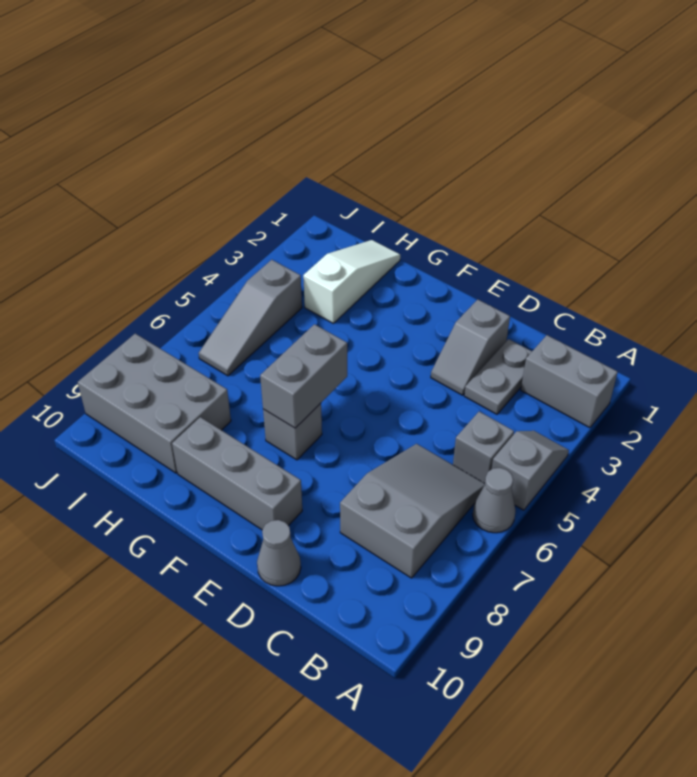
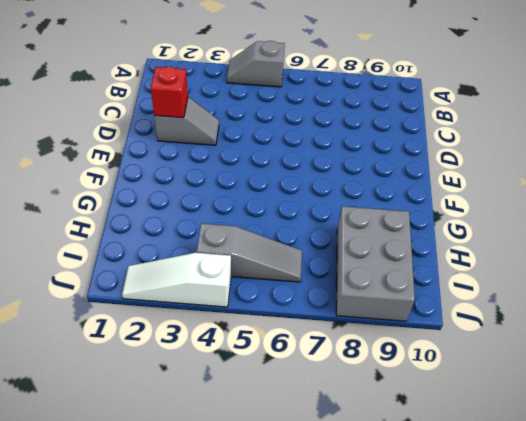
red brick D2 level 2 -> none
white slope J2:J4 level 1 top 4 -> white slope H1:H3 level 1 top 3
none -> grey brick A2:B2 level 1
none -> grey cone A6 level 1
none -> grey brick B5 level 1

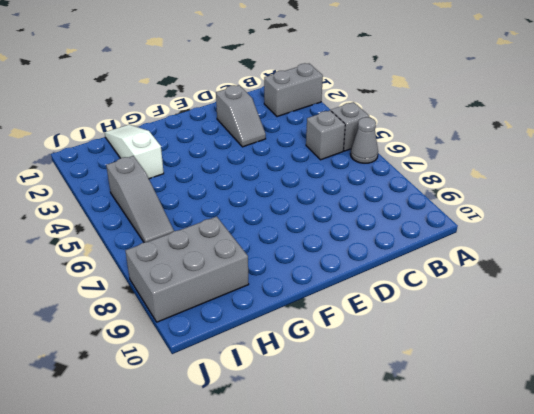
none -> grey slope B6:C8 level 1 top 8
none -> grey plate C2:C3 level 1
none -> grey cone D10 level 1

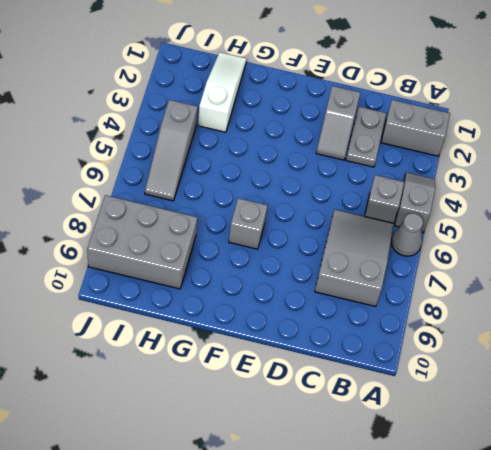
none -> grey cone D10 level 1
none -> grey brick E9:G9 level 1
none -> grey brick F6:F7 level 2

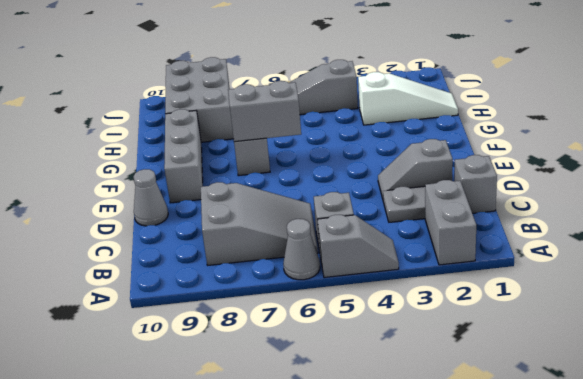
grey brick C1 level 1 -> none

